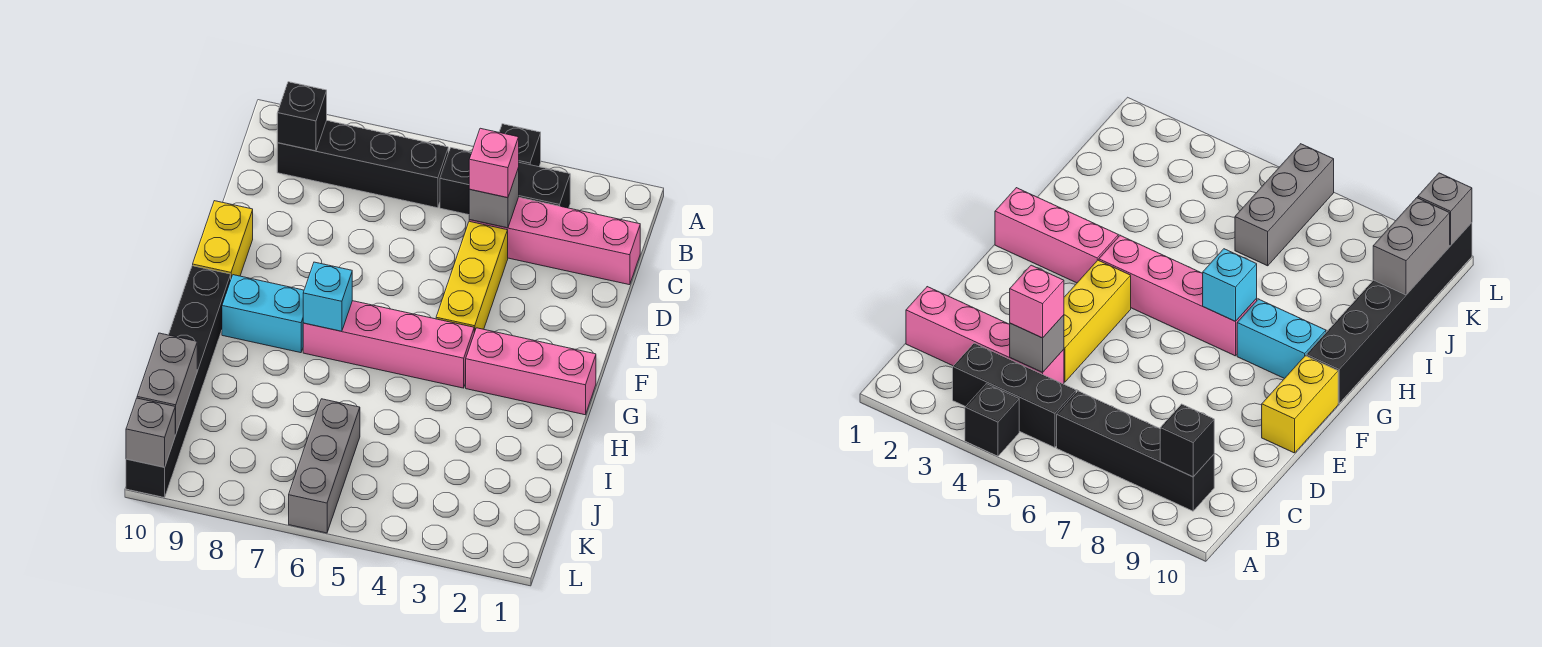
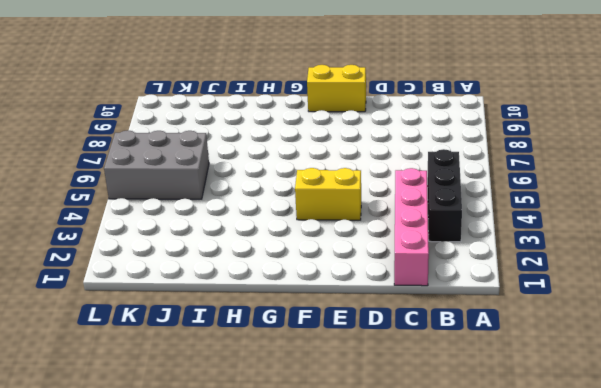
yellow brick E4:F4 level 1 -> yellow brick D4:F4 level 1
grey brick J5:L6 level 1 -> grey brick J6:L6 level 1
none -> black brick A4 level 1
none -> black brick B6:B9 level 1
none -> pink brick G1:G3 level 1

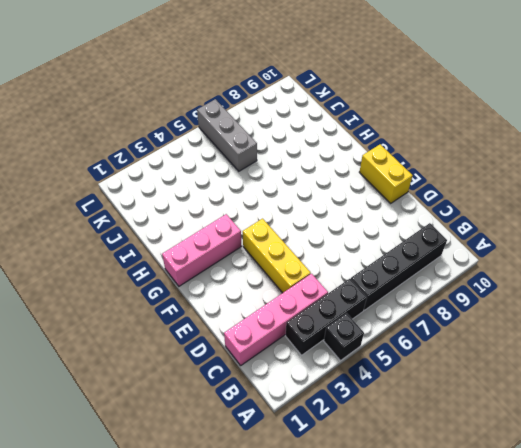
none -> pink brick G4:G7 level 1
none -> cyan brick G8:G9 level 1
none -> black brick G10:L10 level 1

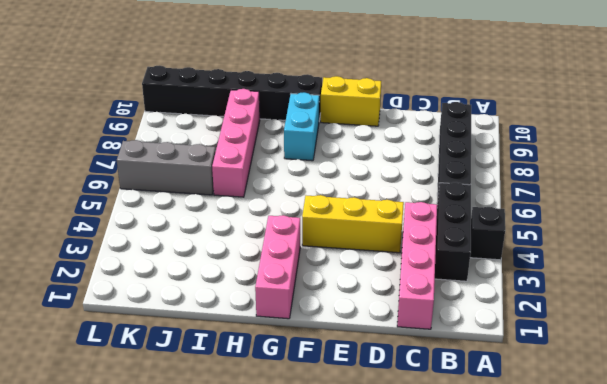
pink brick I6:I9 level 1 -> pink brick G4:G7 level 1
none -> black brick B9 level 2
none -> grey brick C4 level 2
none -> cyan brick G7 level 2

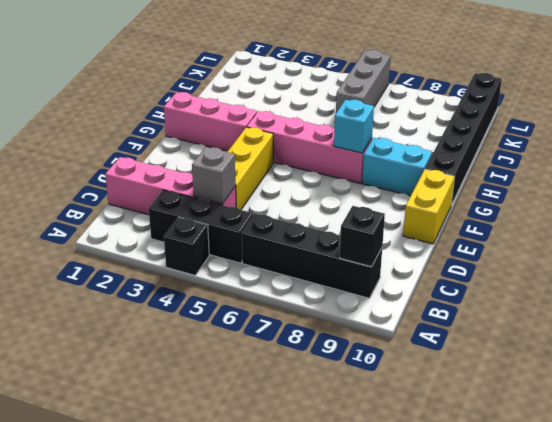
none -> grey brick J10:K10 level 2
none -> grey brick L10 level 2
none -> pink brick C4 level 3

